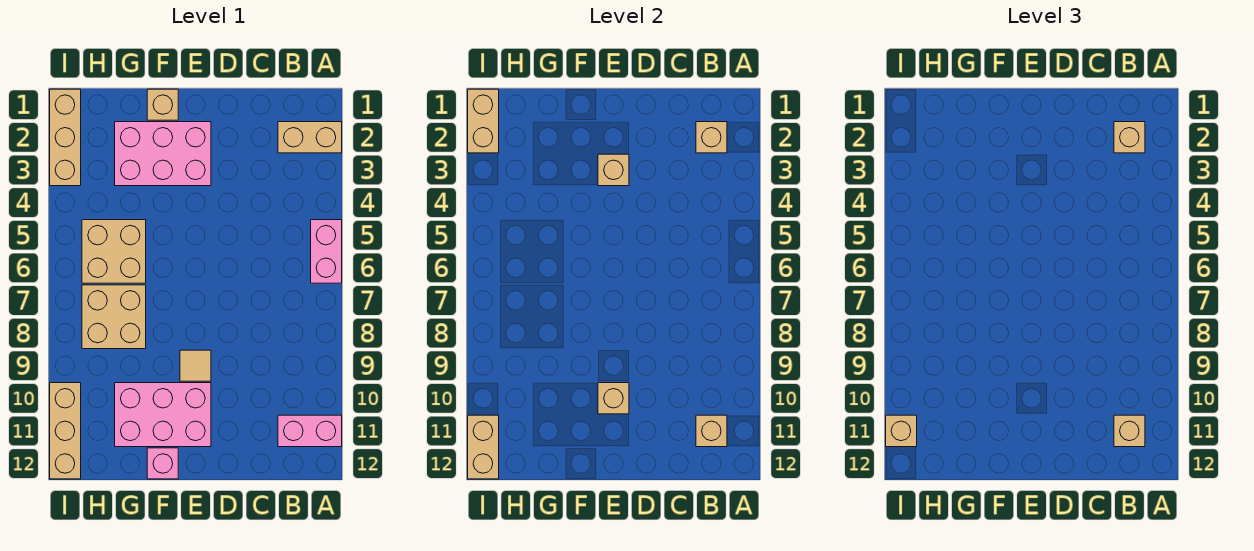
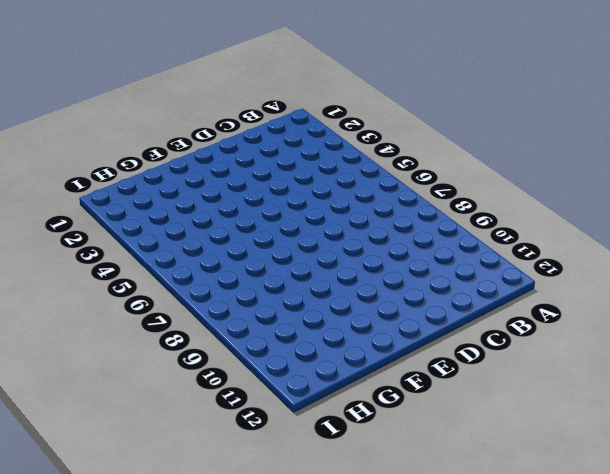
none -> tan brick A2:B2 level 1
none -> pink brick A5:A6 level 1
none -> pink brick A11:B11 level 1

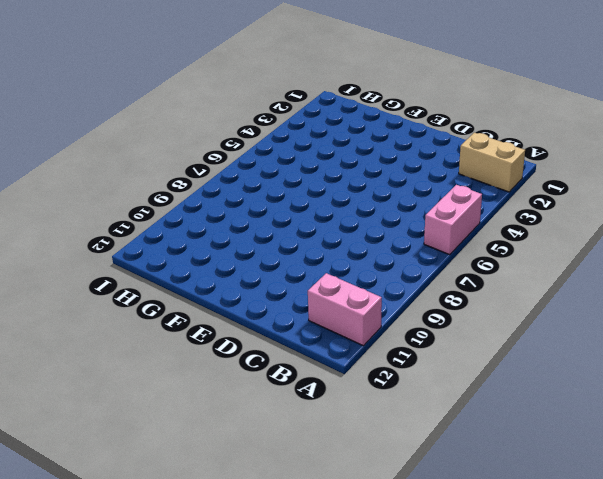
none -> pink brick E2:G3 level 1
none -> tan tile E9 level 1
none -> pink brick E10:G11 level 1

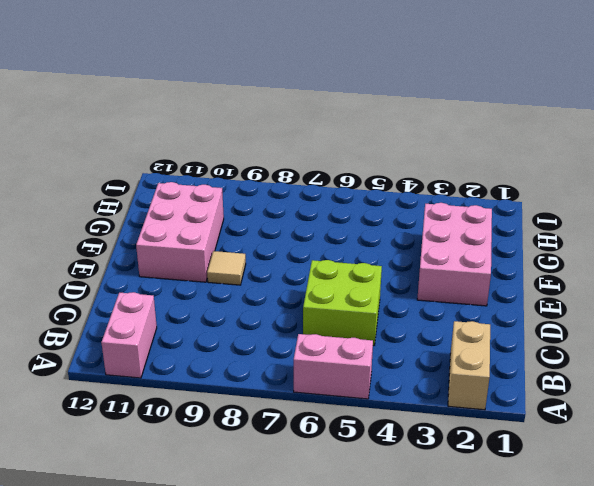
lime brick C5:D6 level 1 -> none
none -> tan brick F1 level 1
none -> pink brick F12 level 1
none -> tan brick G5:H6 level 1

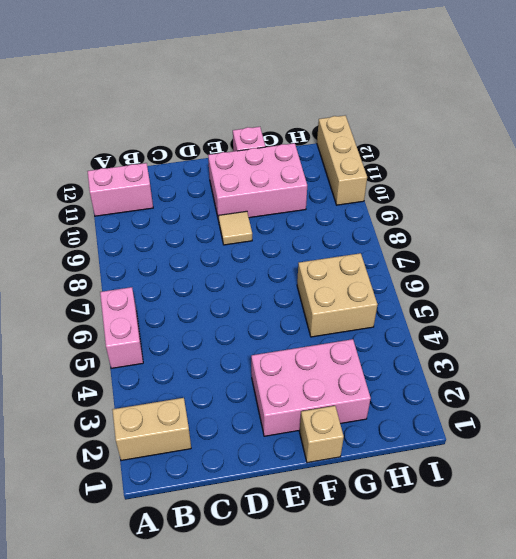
none -> tan brick G7:H8 level 1
none -> tan brick I1:I3 level 1
none -> tan brick B2 level 2

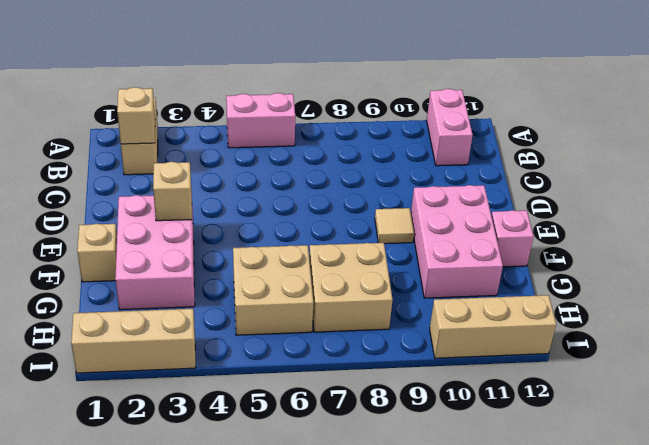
none -> tan brick B11 level 2
none -> tan brick E10 level 2
none -> tan brick I1:I2 level 2

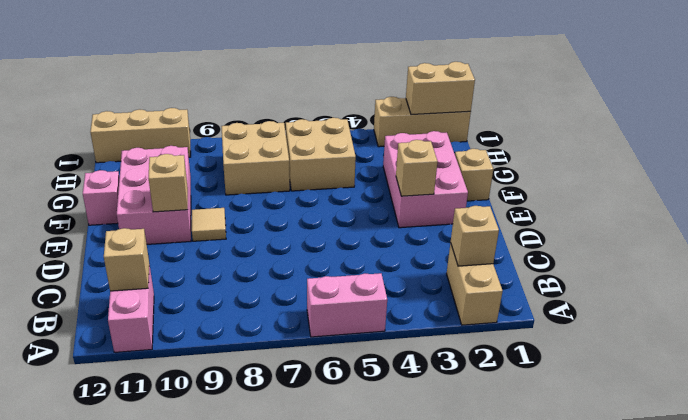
none -> tan brick I11:I12 level 2
none -> tan brick B2 level 3
none -> tan brick B11 level 3

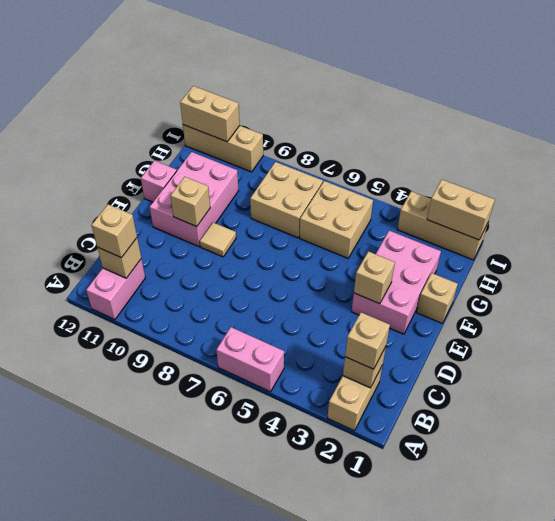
none -> tan brick I11 level 3

